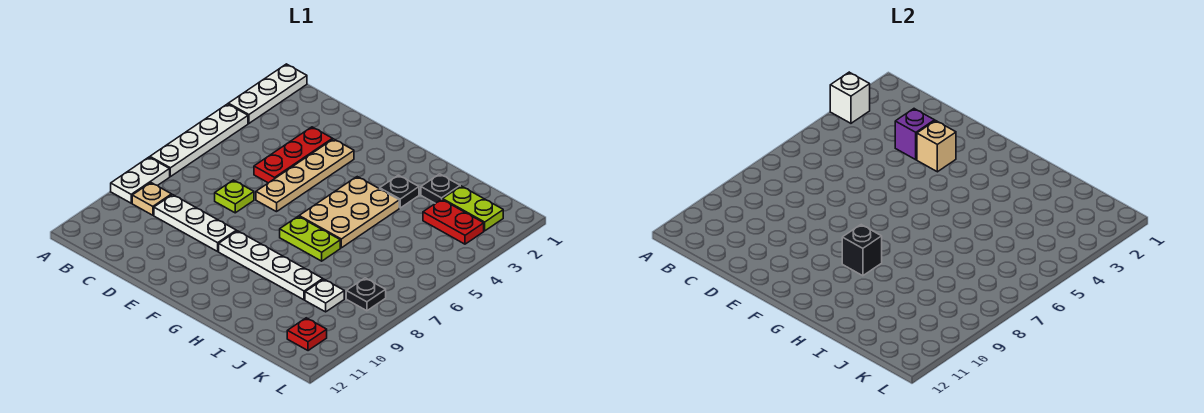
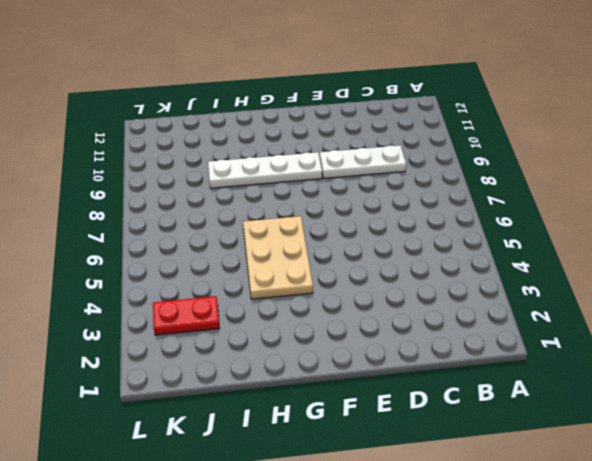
none -> white plate A1:A3 level 1
none -> white plate A4:A7 level 1
none -> white plate A8:A9 level 1

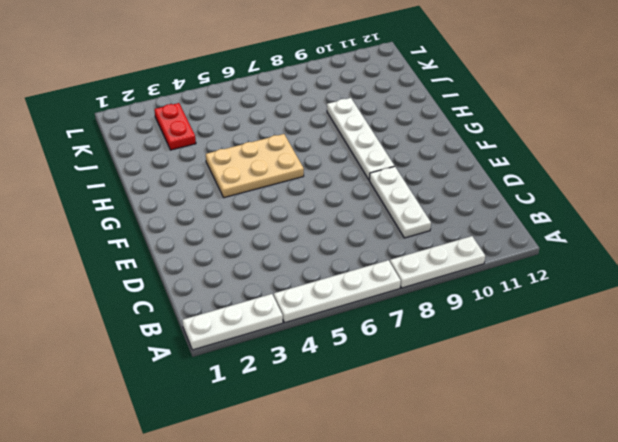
white plate A8:A10 level 1 -> white plate A8:A9 level 1
none -> tan plate B9 level 1
none -> red plate D3:D5 level 1
none -> lime plate D7 level 1

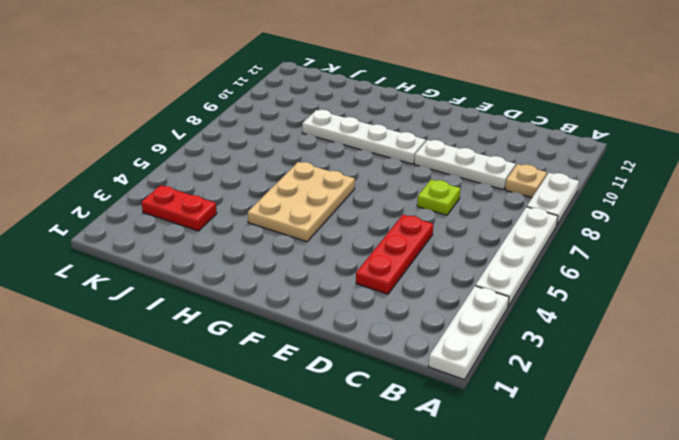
none -> tan plate E3:E6 level 1
none -> lime plate G7:H7 level 1
none -> black plate H3 level 1

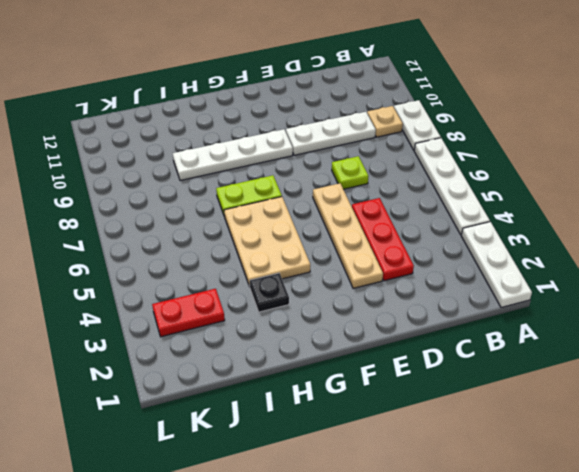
none -> black plate I2 level 1
none -> lime plate J2:K2 level 1
none -> white plate J9 level 1

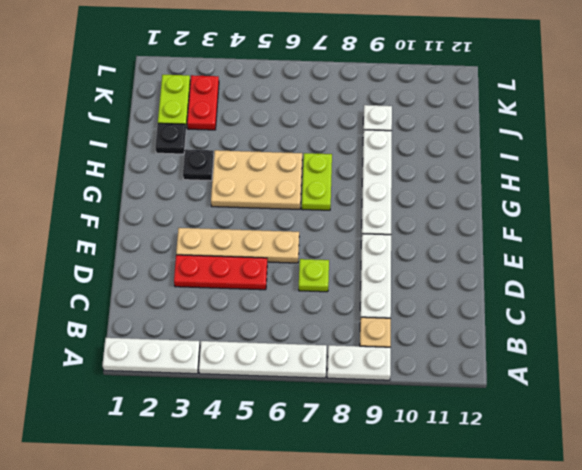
none -> black plate K8 level 1
none -> red plate K11 level 1
none -> white brick A3 level 2

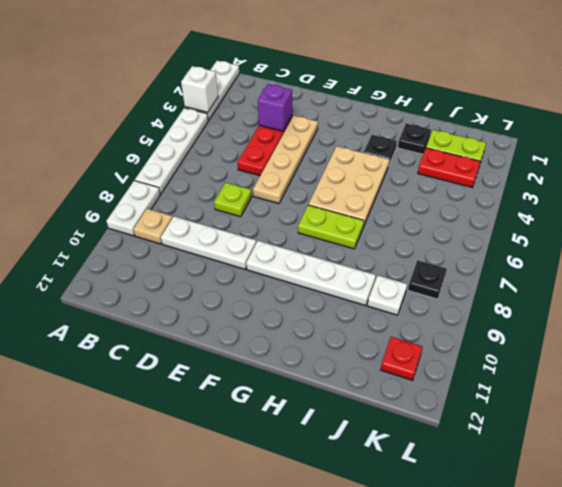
none -> tan brick E3 level 2
none -> black brick G9 level 2

